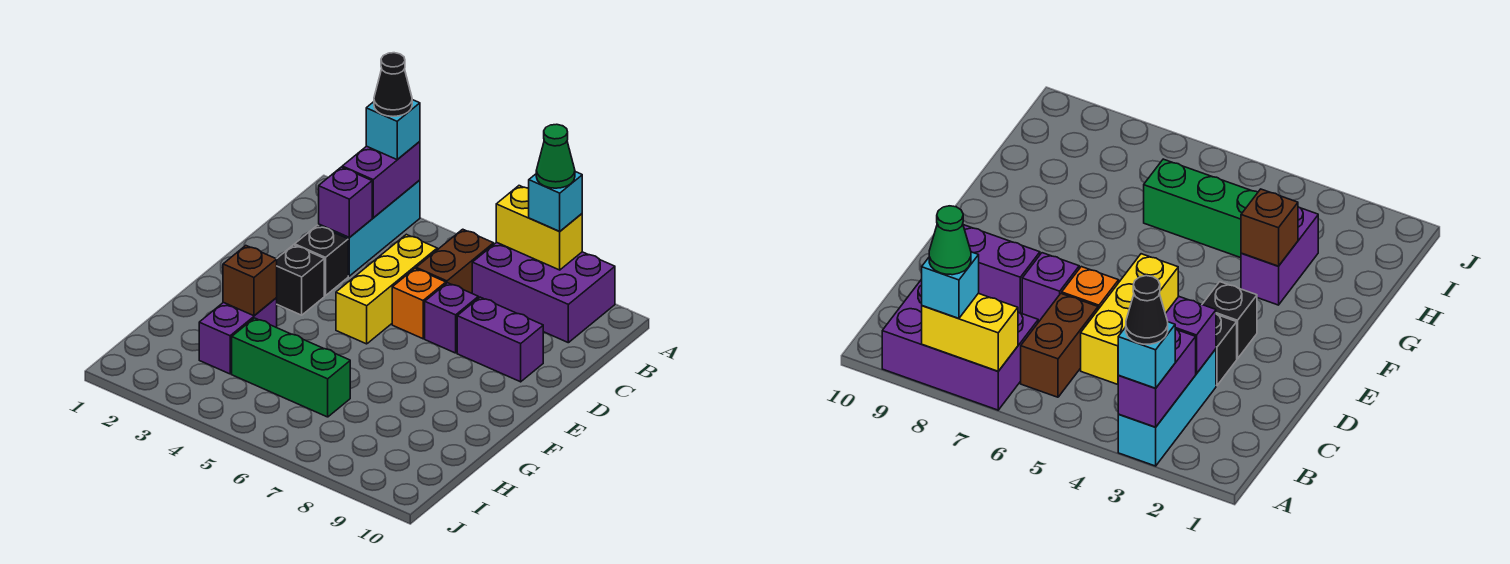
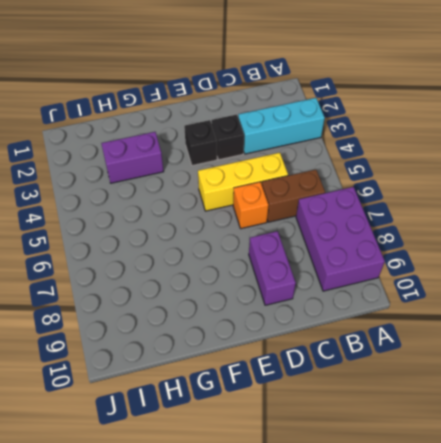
none -> purple brick D7 level 1
none -> green brick H4:H6 level 1
none -> purple brick A3:B3 level 2

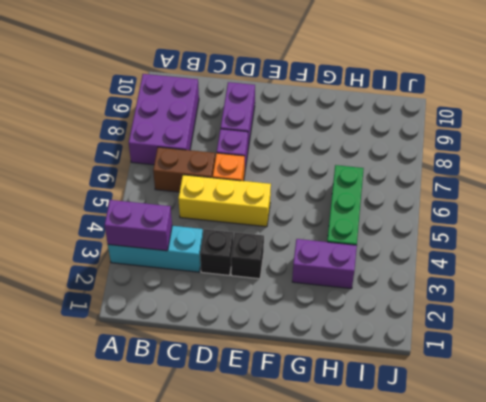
none -> yellow brick A7:A8 level 2
none -> purple brick C3 level 2
none -> brown brick G3 level 2

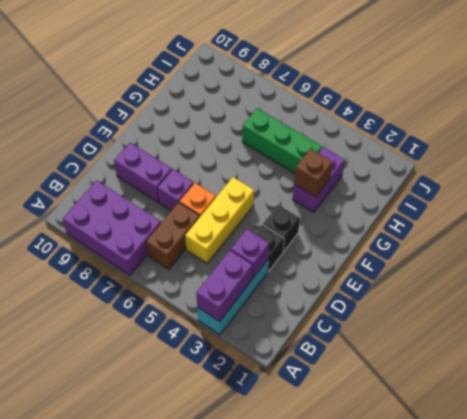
none -> yellow brick A7:A8 level 2
none -> cyan brick A3 level 3
none -> cyan brick A8 level 3

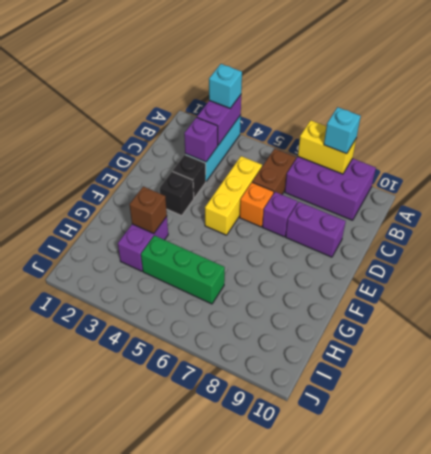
none -> black cone A3 level 4
none -> green cone A8 level 4

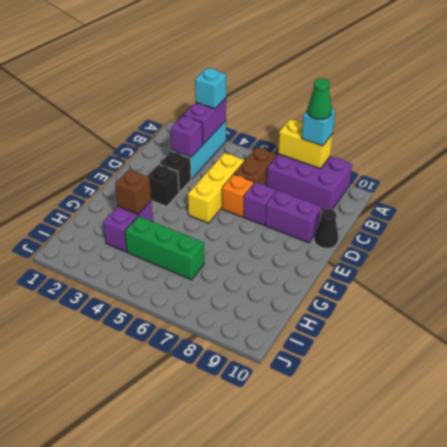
black cone D10 level 1 -> black cone A3 level 4

